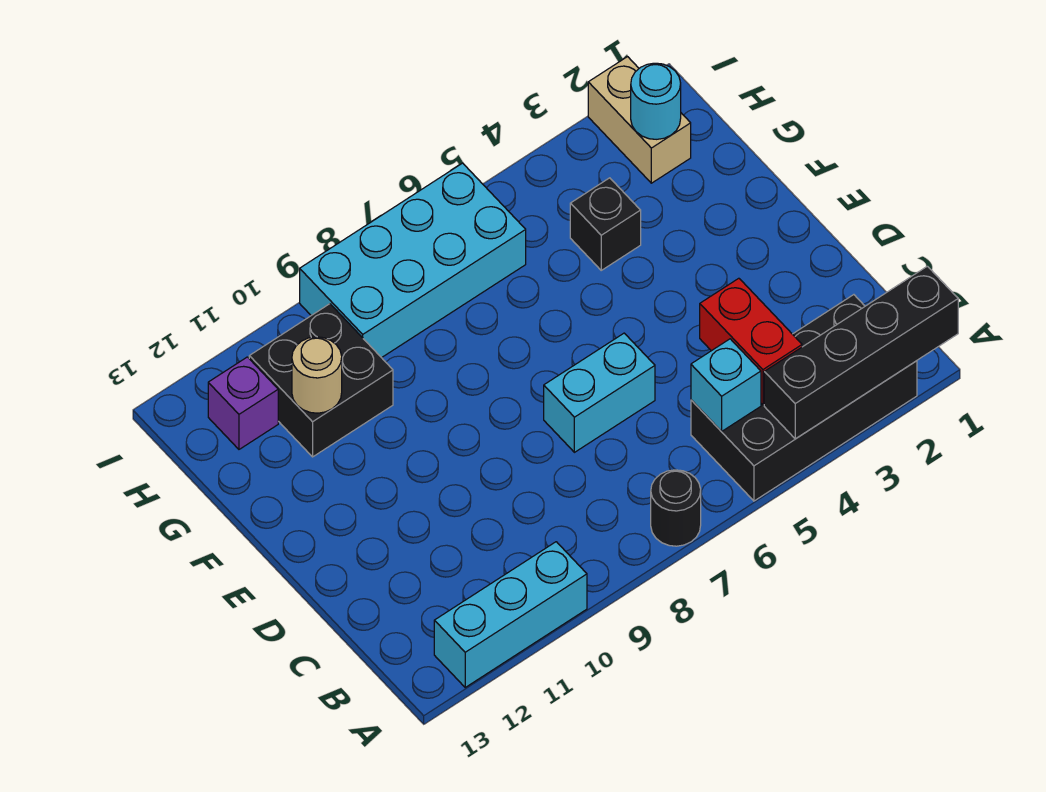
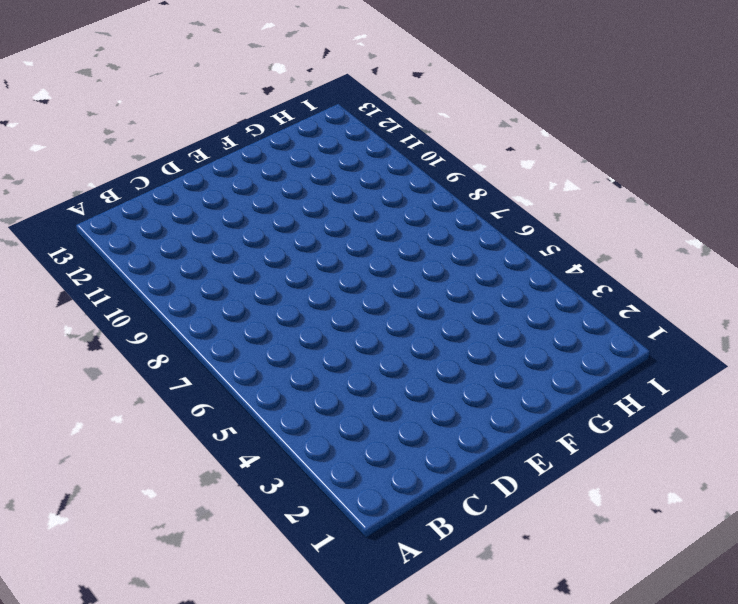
none -> black brick A2:B5 level 1
none -> black round brick A7 level 1
none -> cyan brick A10:A12 level 1

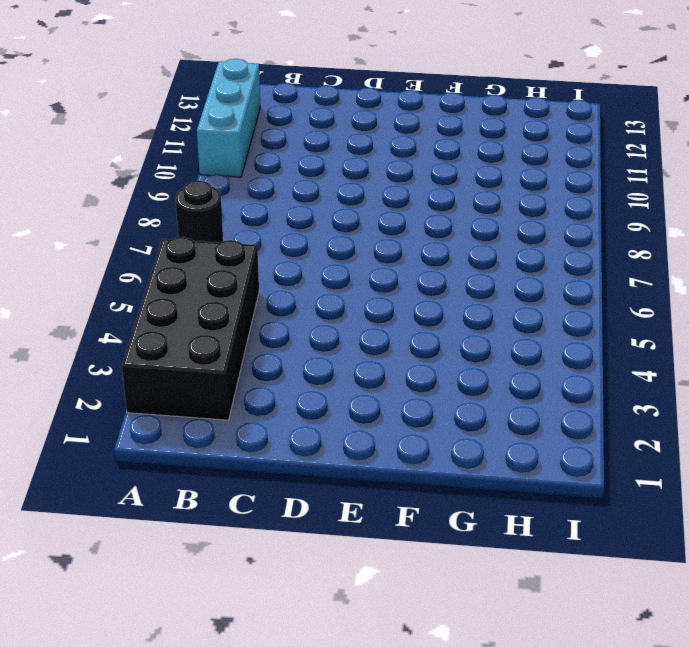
none -> cyan brick D6:D7 level 1
none -> black brick G4 level 1
none -> black brick G10:H11 level 1

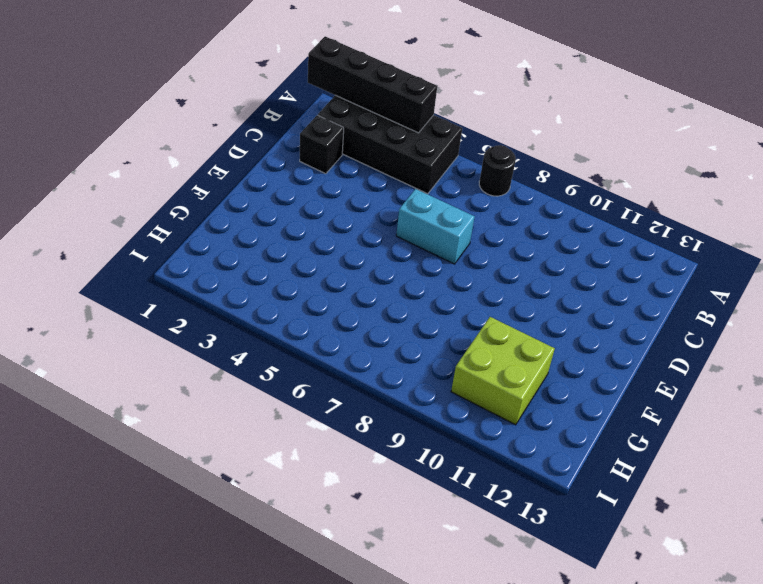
black brick C2 level 1 -> black brick G4 level 1
lime brick G10:H11 level 1 -> black brick G10:H11 level 1
none -> cyan brick A10:A12 level 1
none -> tan brick H2:I2 level 1
none -> cyan brick H6:I9 level 1

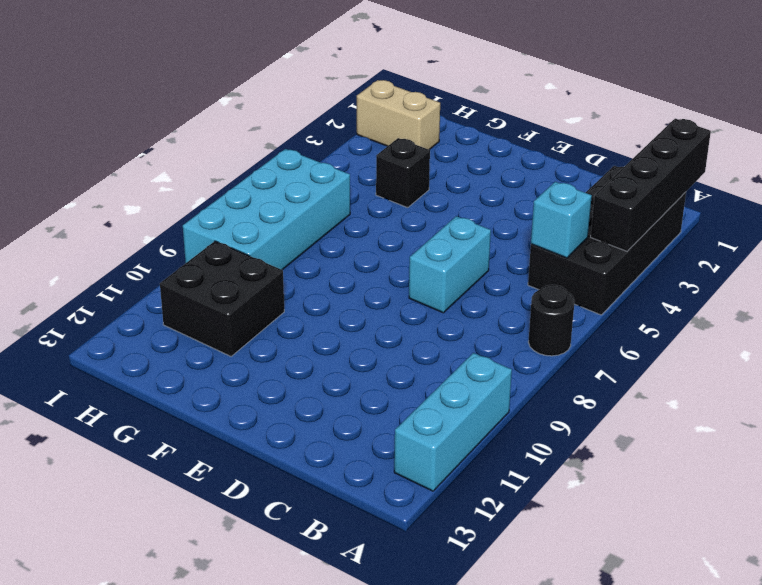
none -> purple brick H12 level 1
none -> red brick B4:C4 level 2
none -> tan round brick G11 level 2

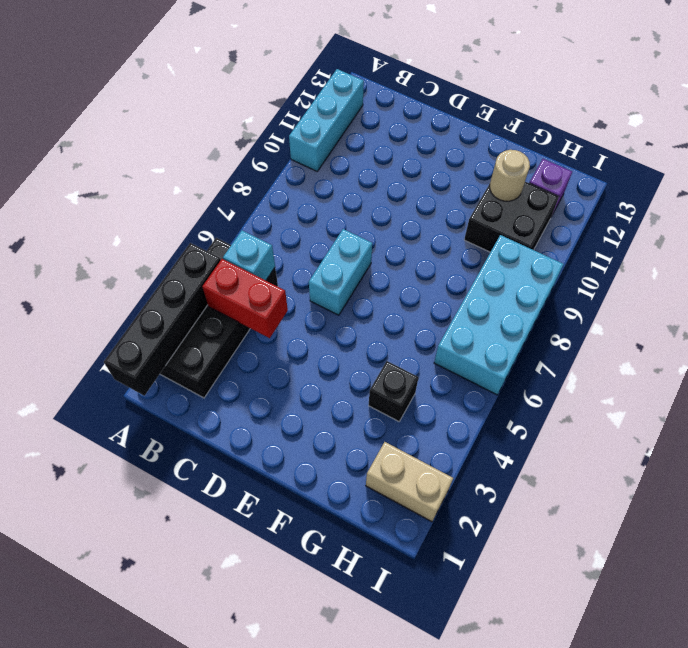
none -> black round brick A7 level 1
none -> cyan round brick H2 level 2

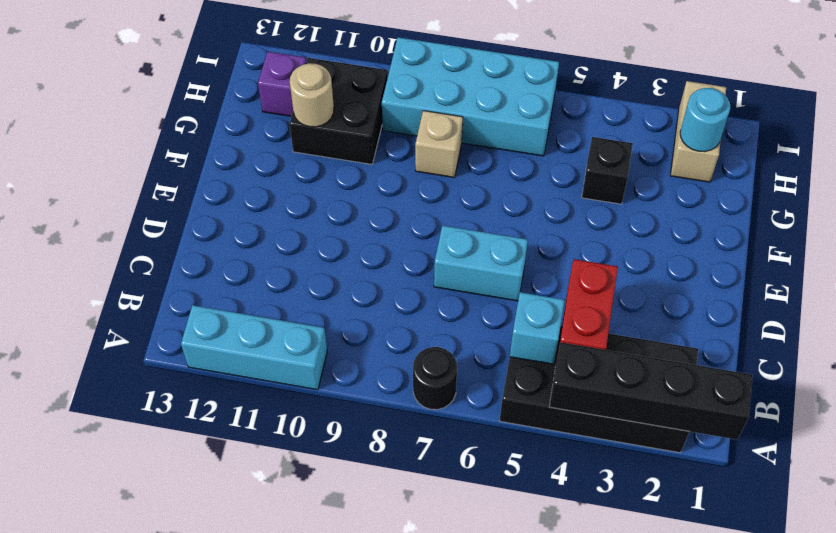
tan brick G8 level 1 -> none

